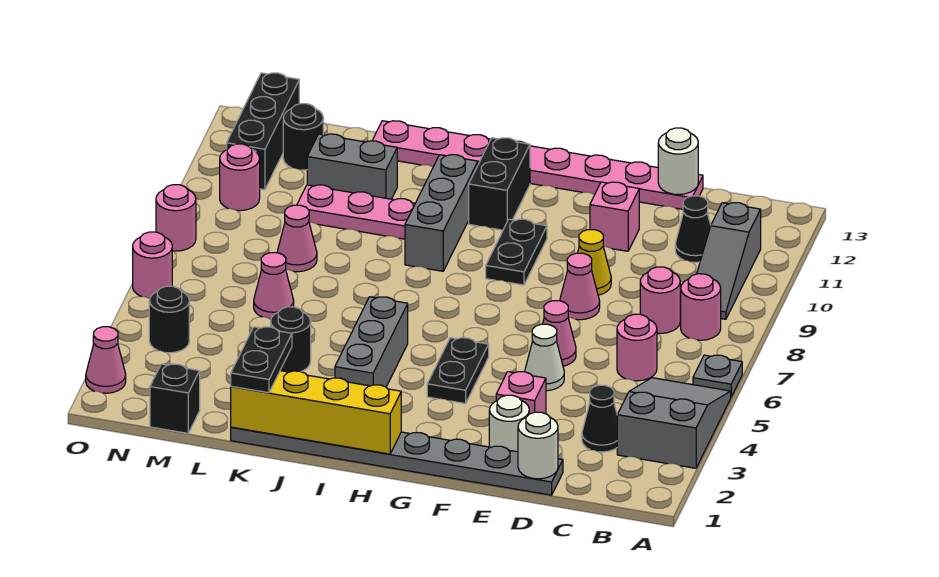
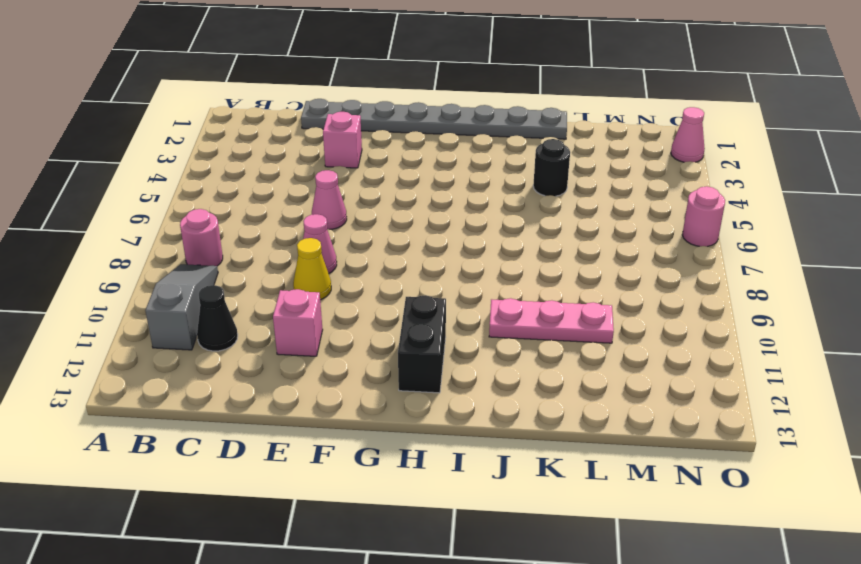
none -> grey slope A3:B5 level 1 top 3
none -> grey plate A6 level 1
none -> black cone C3 level 1
none -> pink round brick C6 level 1

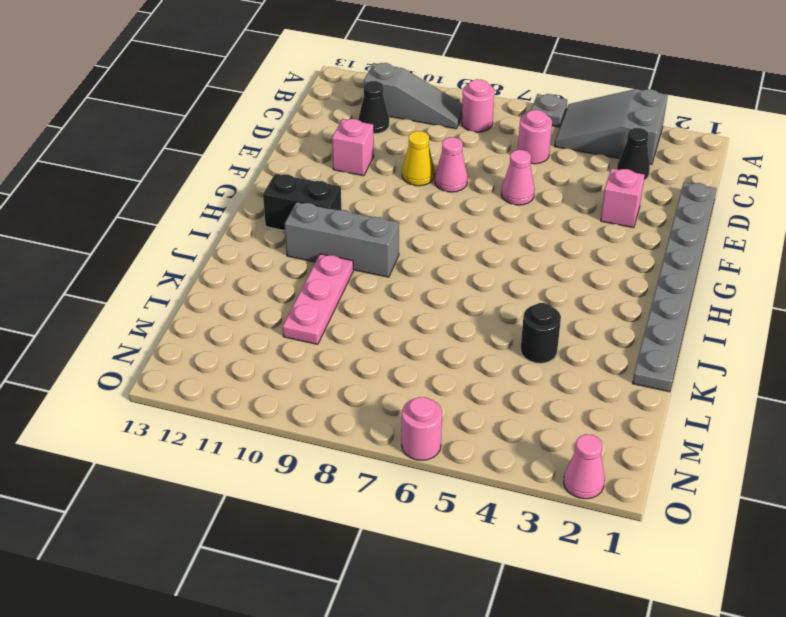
none -> pink round brick C8 level 1
none -> pink plate D13:K13 level 1
none -> white round brick E2 level 1
none -> white cone E5 level 1

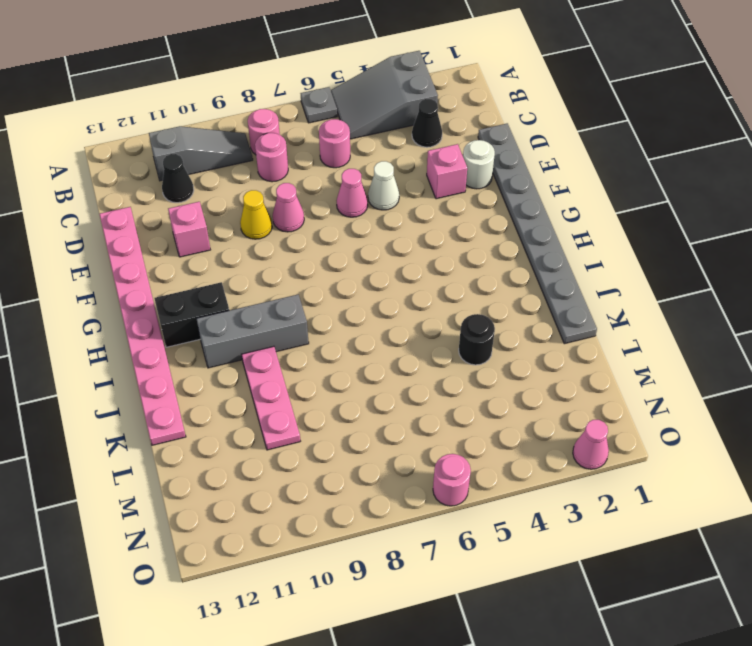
none -> black plate G4:G5 level 1
none -> black plate G9:G10 level 1
none -> grey brick I3:I5 level 1
none -> grey brick K11:L11 level 1

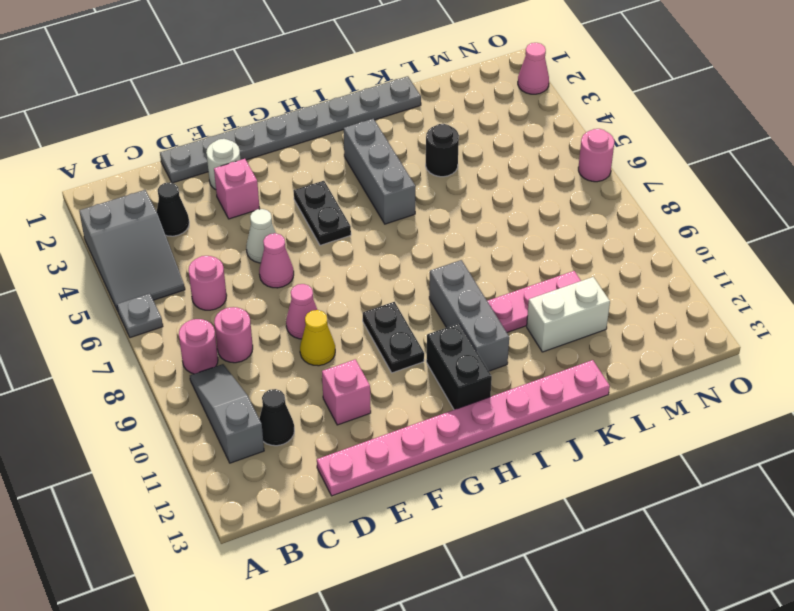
white brick K11:L11 level 1 -> grey brick K11:L11 level 1
none -> pink cone L6 level 1
none -> pink cone L8 level 1
none -> black brick M1 level 1
none -> black round brick M12 level 1

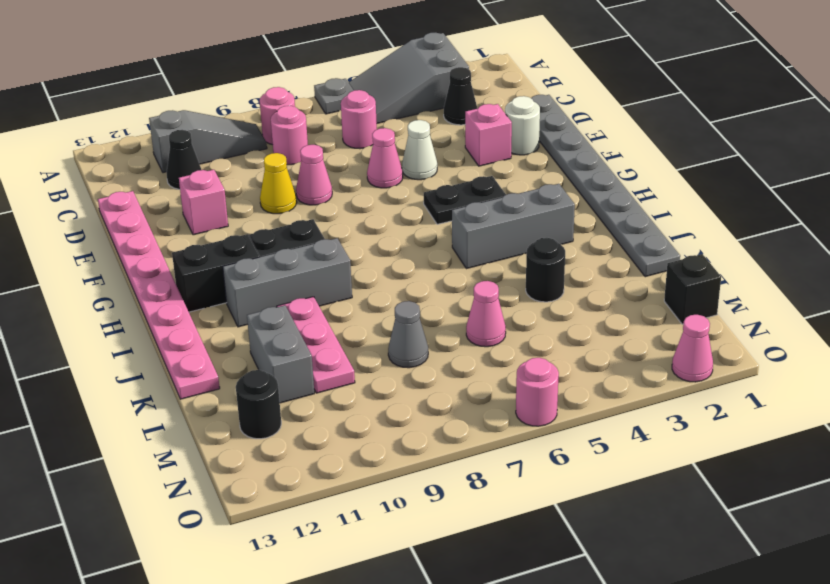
grey cone L8 level 1 -> pink cone L8 level 1
none -> black round brick N4 level 1
none -> pink round brick N10 level 1
none -> black brick N11:N13 level 1
none -> pink round brick O8 level 1

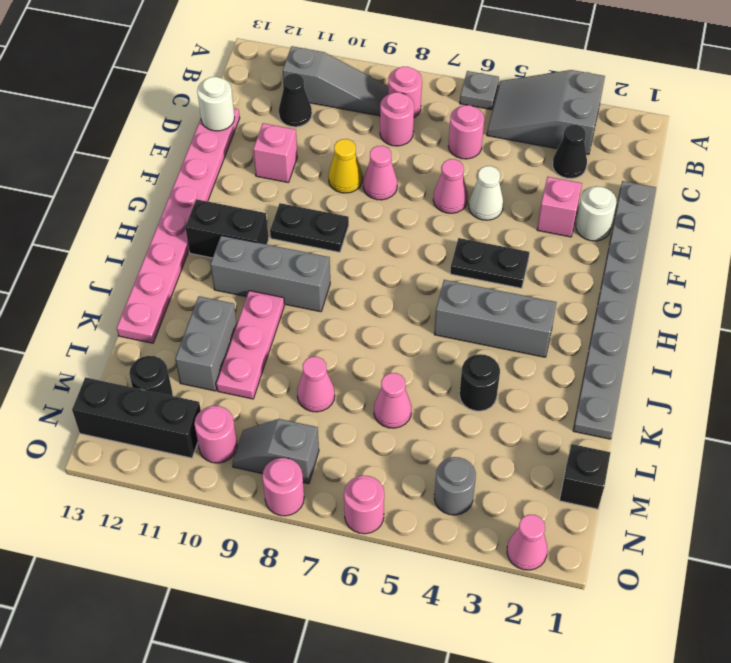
grey round brick N4 level 1 -> black round brick N4 level 1
grey slope N8:N9 level 1 top 8 -> none
none -> white round brick D1 level 2
none -> yellow brick H1:K1 level 2
none -> black plate K1:K2 level 3

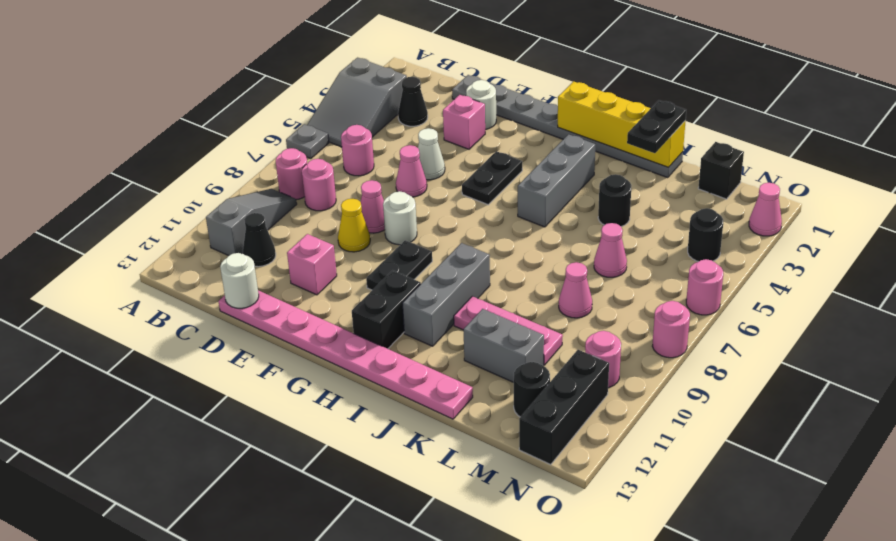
white round brick F8 level 1 -> white round brick D1 level 2

